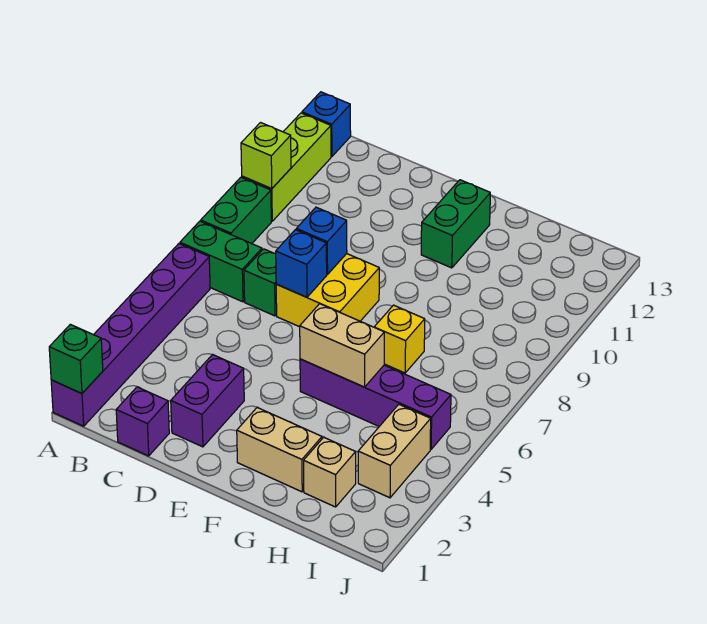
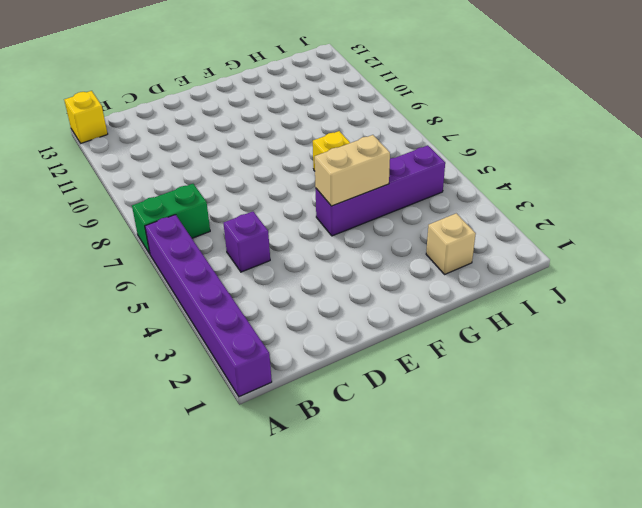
yellow brick A13 level 1 -> blue brick A13 level 1
purple brick C5 level 1 -> purple brick C1 level 1
none -> green brick A8:A9 level 1
none -> lime brick A10:A12 level 1
none -> green brick C7 level 1

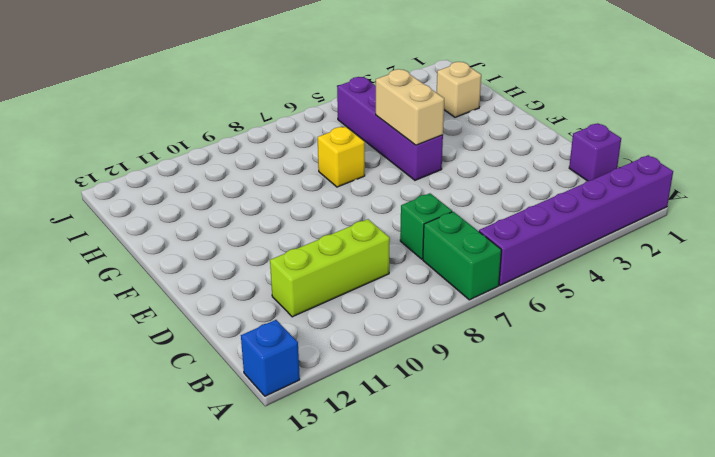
lime brick C9:C11 level 1 -> lime brick A10:A12 level 1
none -> green brick A8:A9 level 1
none -> purple brick D2:D3 level 1
none -> yellow brick D7:E8 level 1

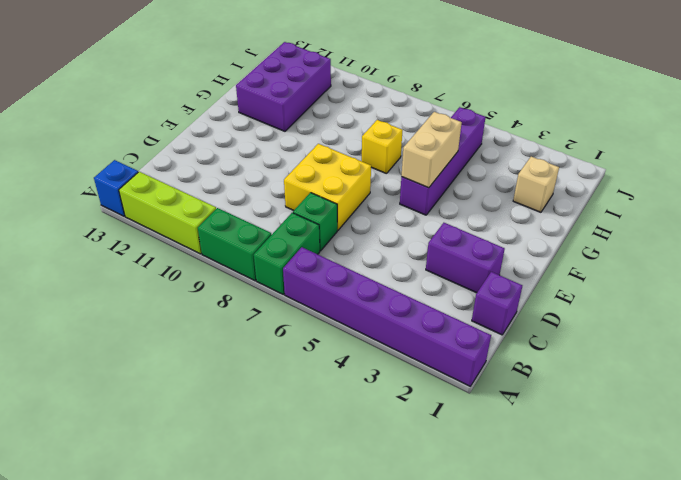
purple brick G11:I12 level 1 -> none
none -> tan brick F2:G2 level 1
none -> green brick F11:F12 level 1
none -> tan brick I3:I4 level 1

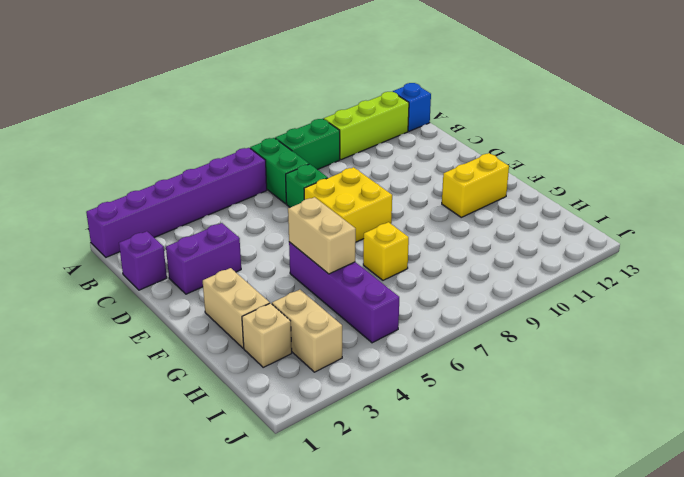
yellow brick F11:F12 level 1 -> green brick F11:F12 level 1
tan brick H3:I3 level 1 -> tan brick I3:I4 level 1
none -> green brick A1 level 2
none -> lime brick A10 level 2
none -> blue brick D7 level 2

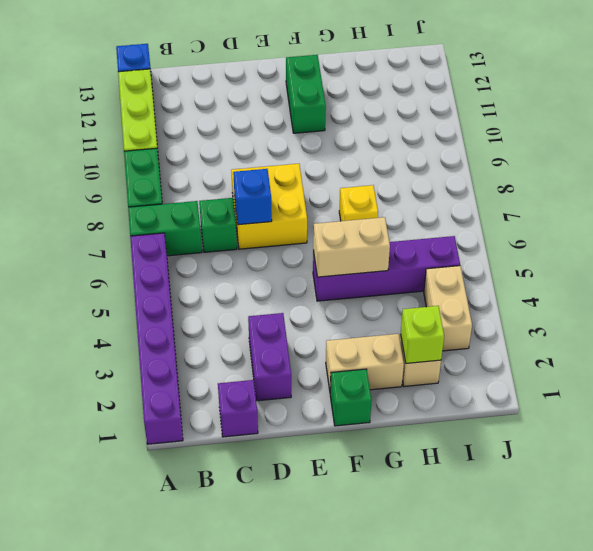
green brick F1 level 1 -> green brick A1 level 2
lime brick H2 level 2 -> lime brick A10 level 2
none -> blue brick D8 level 2

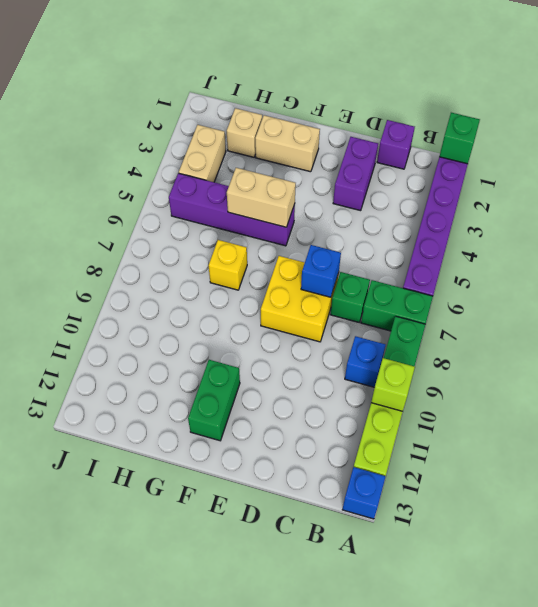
blue brick B9 level 1 -> blue brick D8 level 2

